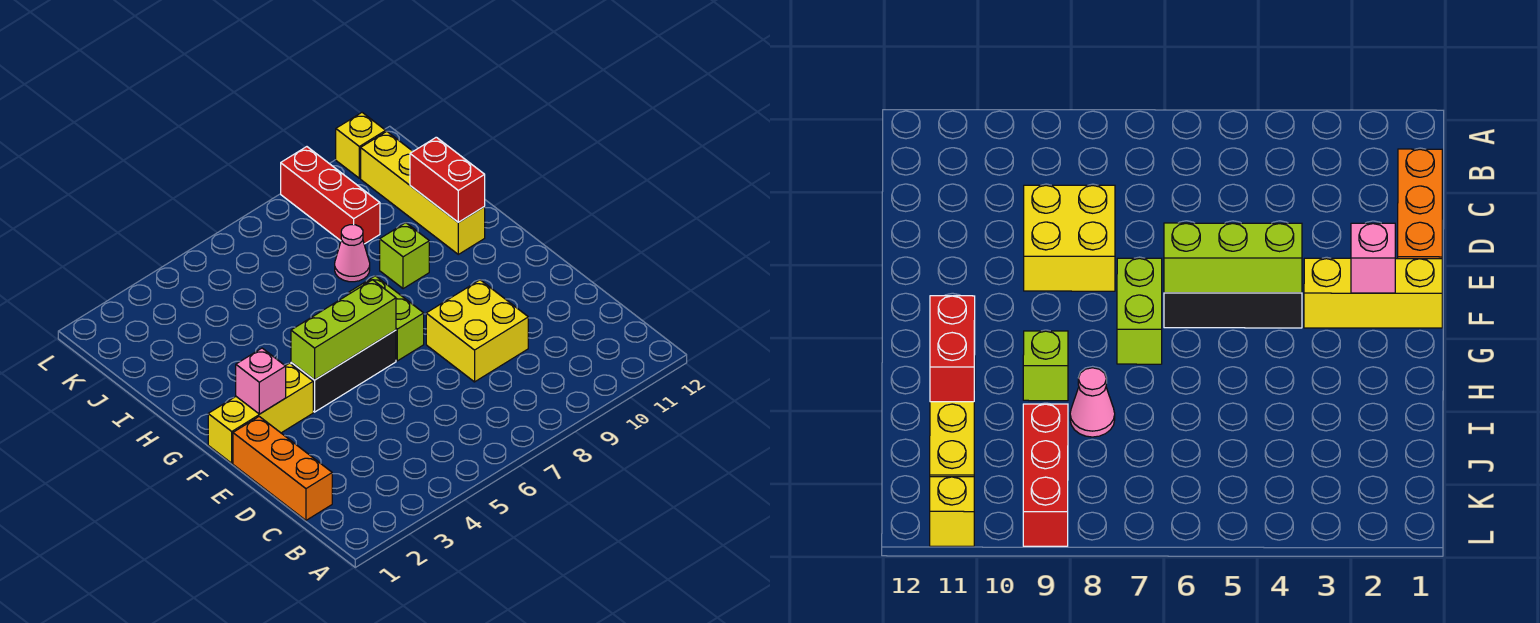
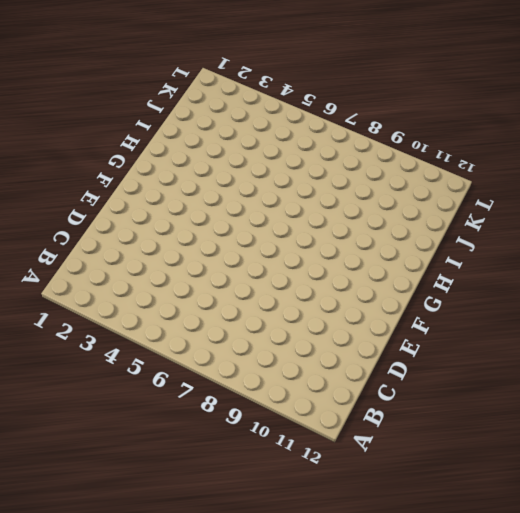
none -> orange brick C1:E1 level 1
none -> yellow brick D8:E9 level 1
none -> yellow brick F1:F3 level 1

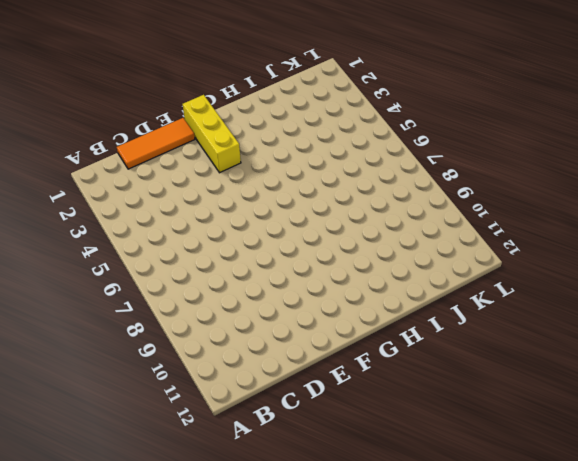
orange tile C1:E1 level 1 -> orange brick C1:E1 level 1
none -> yellow brick D8:E9 level 1
none -> black brick F4:F6 level 1
none -> lime brick F7:G7 level 1

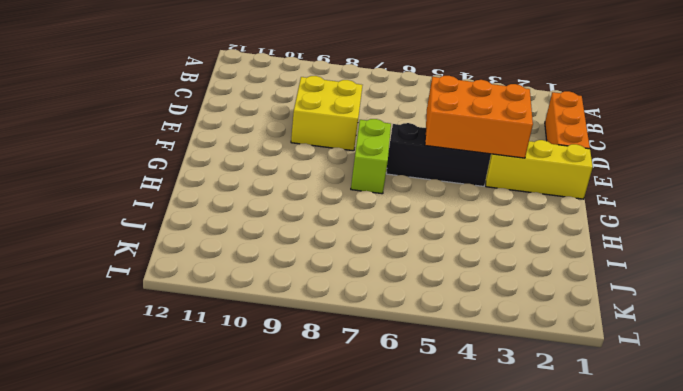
orange brick E3:F5 level 2 -> lime brick F4:F6 level 2
none -> lime brick H9 level 1
none -> yellow brick H11:K11 level 1
none -> pink cone I8 level 1

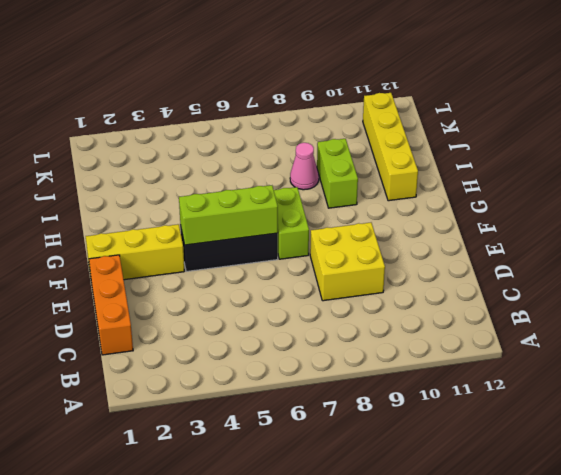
lime brick H9:I9 level 1 -> lime brick H9 level 1
none -> red brick J9:L9 level 1
none -> yellow brick L11 level 1
none -> pink brick F2 level 2

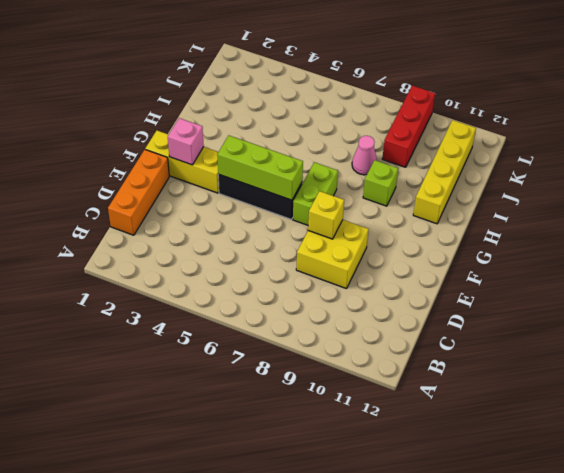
yellow brick E8 level 2 -> yellow brick L11 level 1
none -> red brick H11:I11 level 2

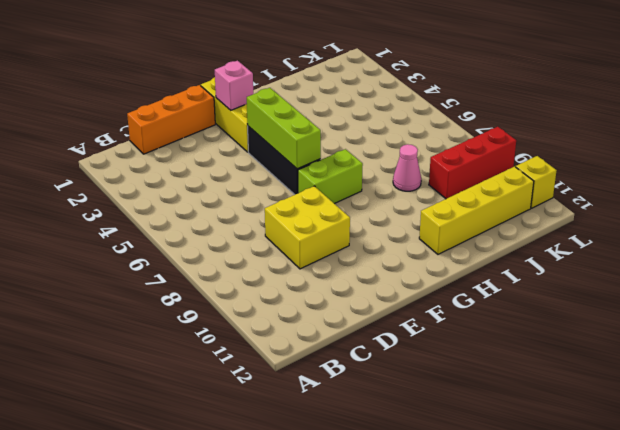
none -> lime brick H9 level 1
none -> red brick H11:I11 level 2

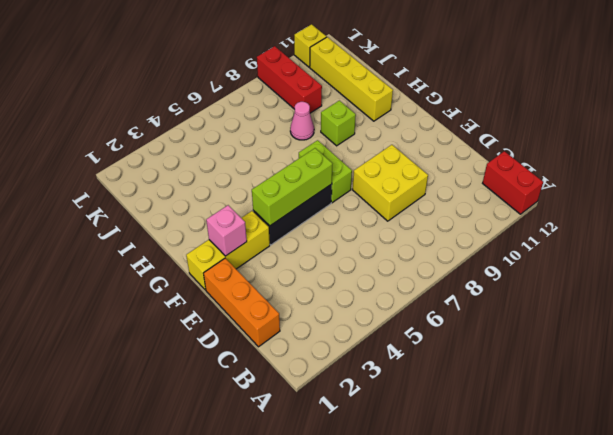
red brick A12:B12 level 1 -> red brick H11:I11 level 2

